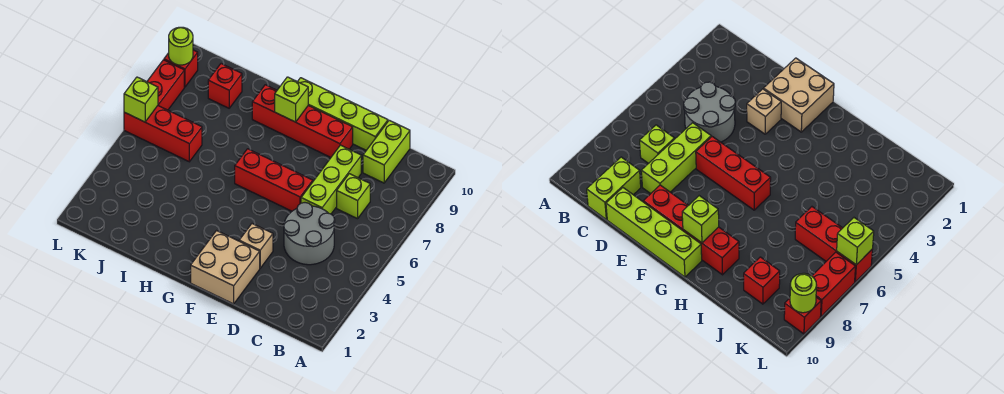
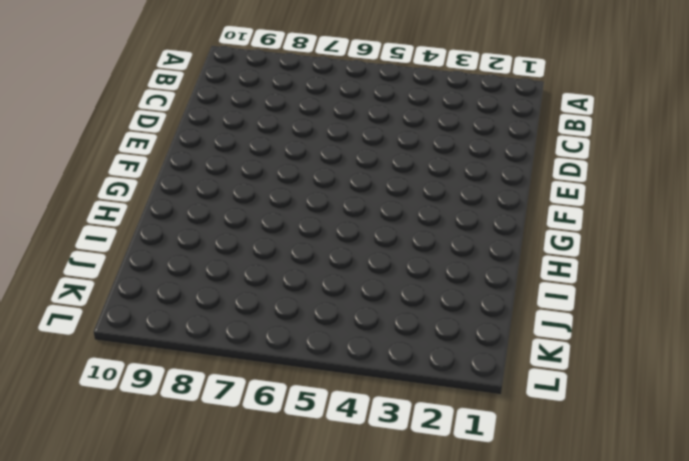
none -> grey round brick C4:D5 level 1
none -> lime brick C7 level 1
none -> lime brick C9:C10 level 1

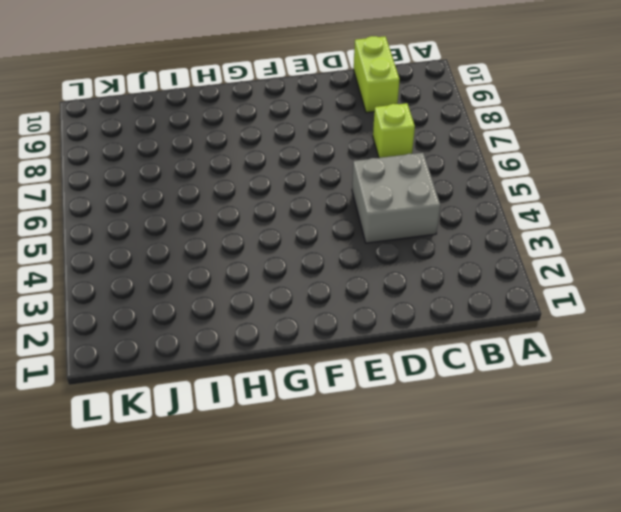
grey brick C4:D5 level 1 -> grey round brick C4:D5 level 1
none -> lime brick D6:D8 level 1
none -> lime brick D10:G10 level 1
none -> tan brick E1:F2 level 1

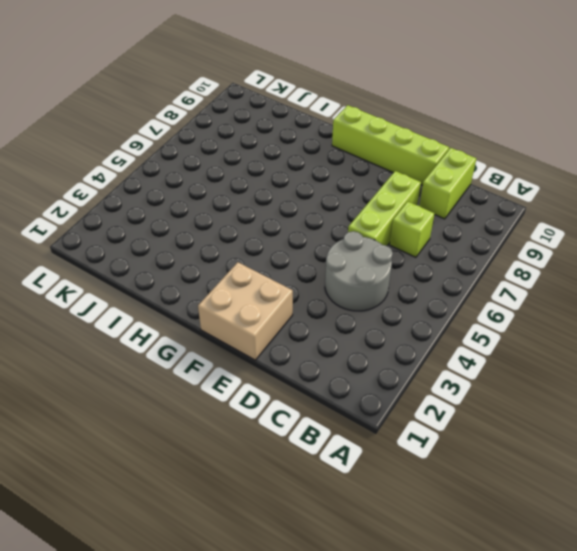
none -> tan brick E3 level 1
none -> red brick E6:G6 level 1
none -> red brick E9:H9 level 1

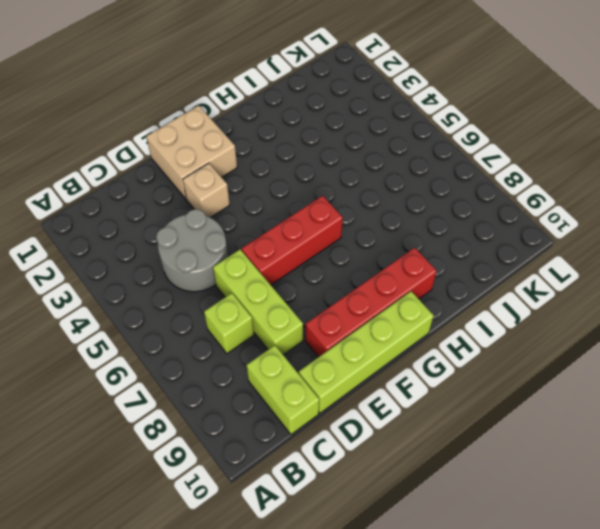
none -> red brick J6:L6 level 1
none -> red brick J9 level 1
none -> red brick L7:L8 level 1

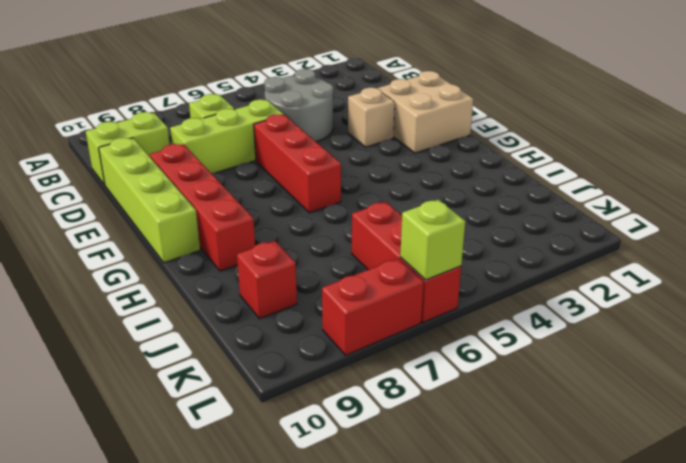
none -> red brick L9 level 1
none -> lime brick G9 level 2
none -> lime round brick L9 level 2

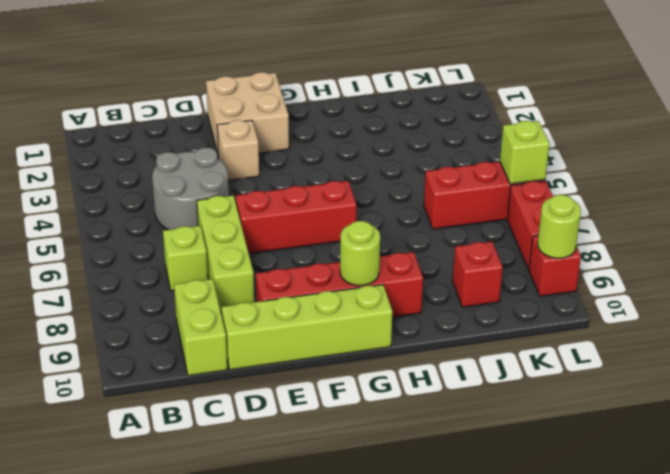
lime round brick G9 level 2 -> lime brick G9 level 2

